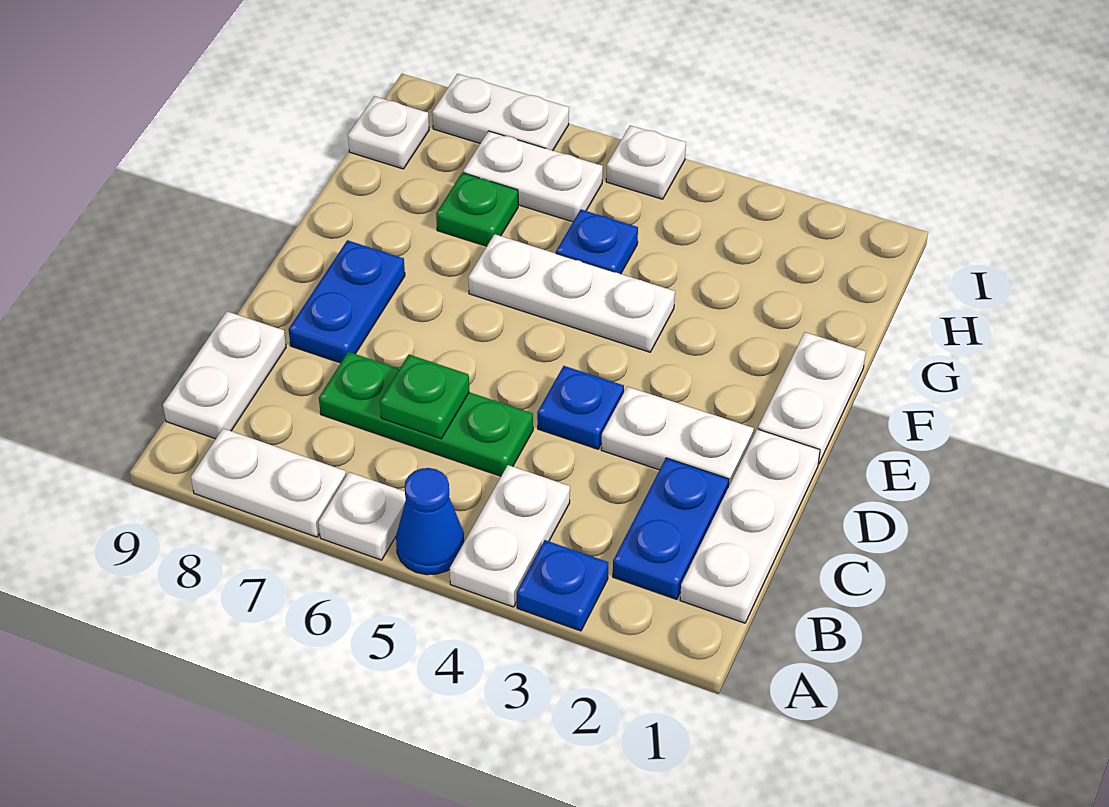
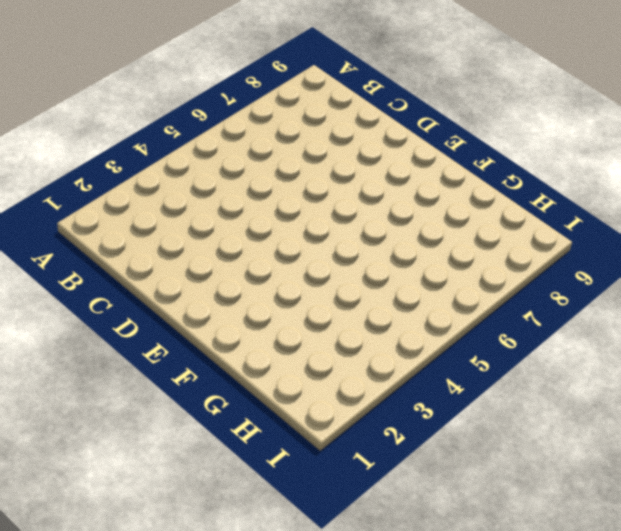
none -> blue plate A3 level 1
none -> white plate A4:B4 level 1
none -> blue cone A5 level 1

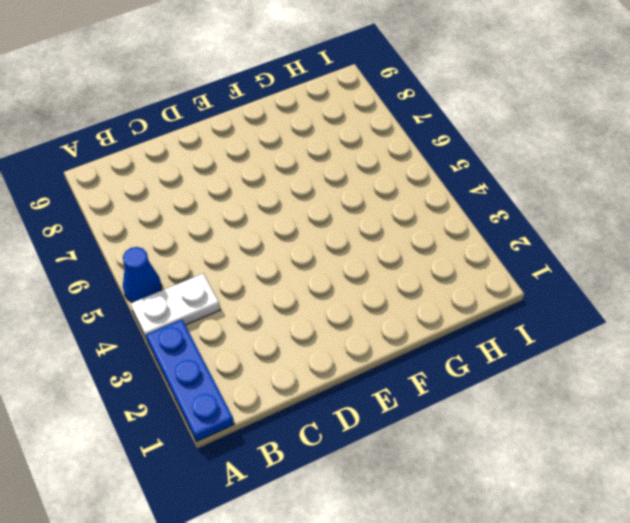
blue plate A1:A3 level 1 -> blue plate A3 level 1
none -> white plate A6 level 1
none -> white plate A7:A8 level 1
none -> white plate B1:D1 level 1

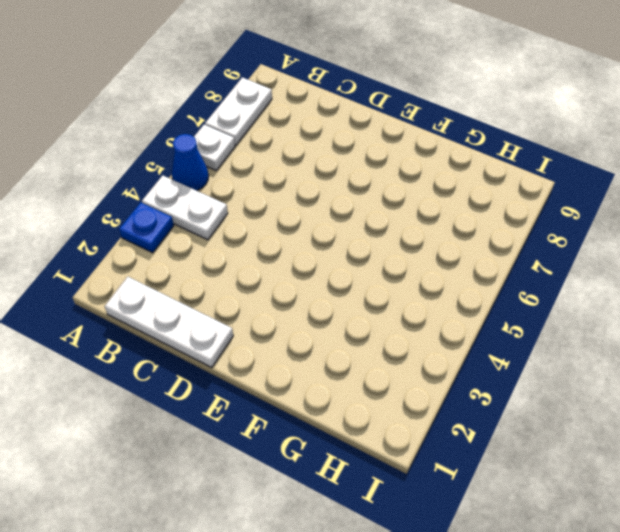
none -> blue plate B2:C2 level 1
none -> white plate B9:C9 level 1
none -> green plate C5:C7 level 1

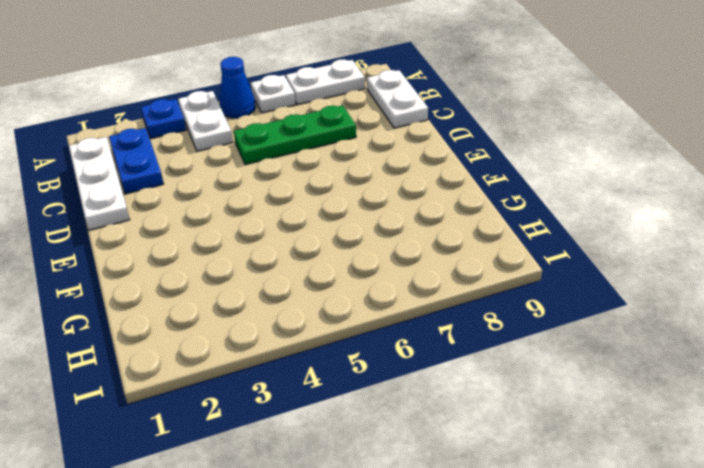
none -> white plate D2:D3 level 1
none -> blue plate D4 level 1
none -> blue plate D8:E8 level 1

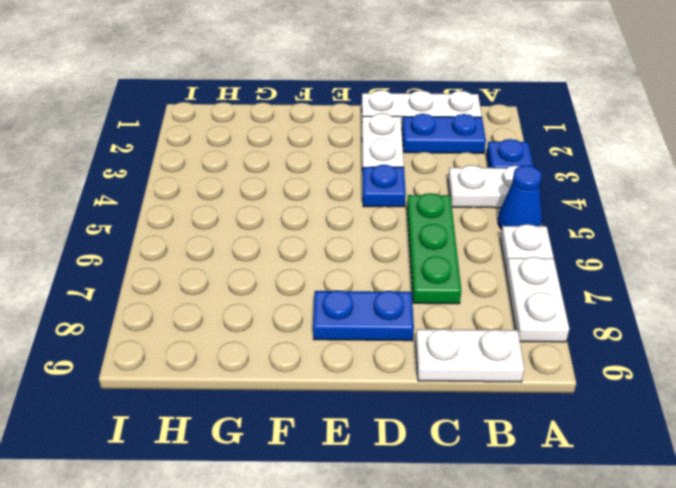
none -> white plate E1:F1 level 1
none -> white plate F4:F6 level 1
none -> blue plate G5 level 1

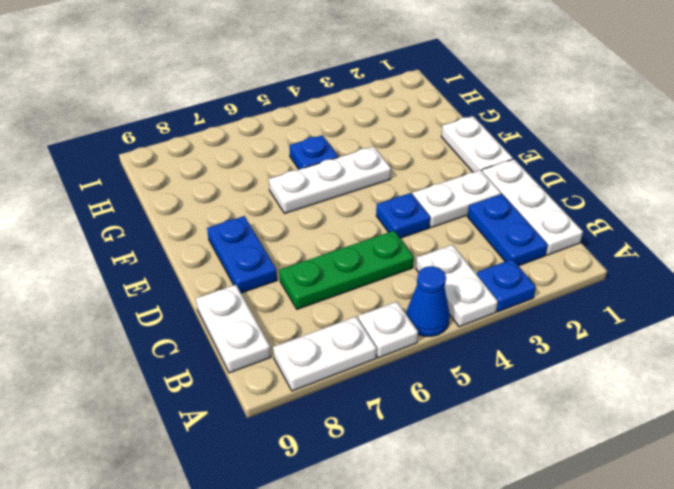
none -> green plate G7 level 1
none -> white plate H6:H7 level 1
none -> white plate H9 level 1

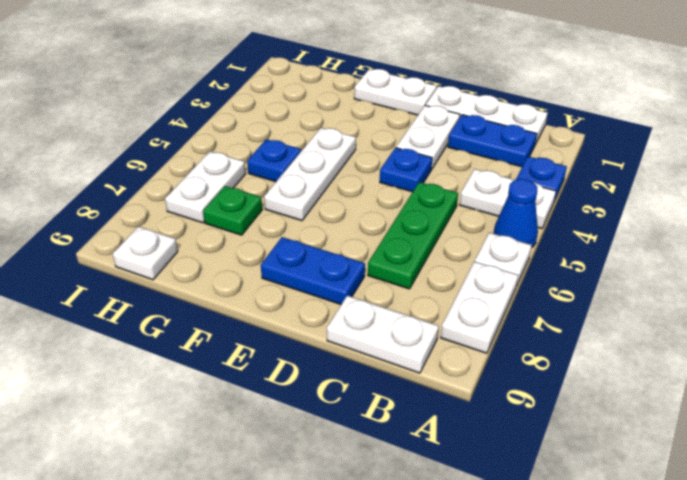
none -> white plate I5 level 1
none -> white plate I7:I8 level 1
none -> green plate C6 level 2

